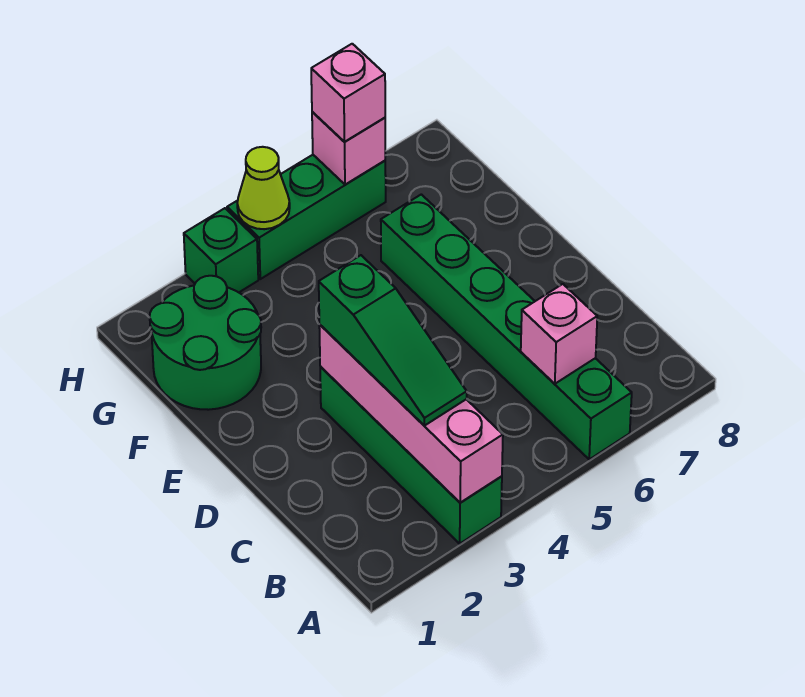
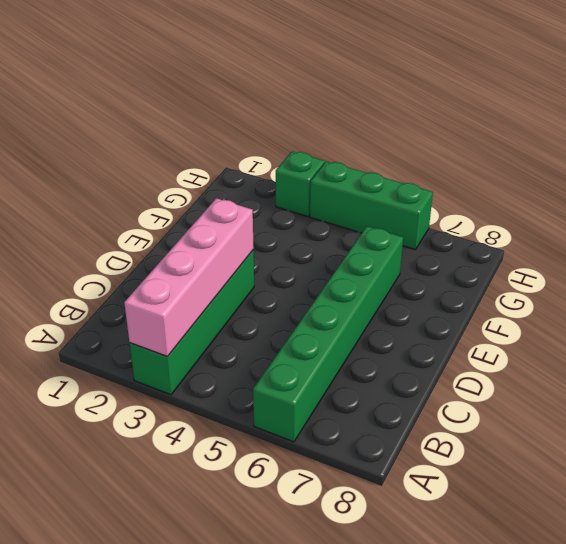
none -> green round brick F1:G2 level 1
none -> pink brick B6 level 2

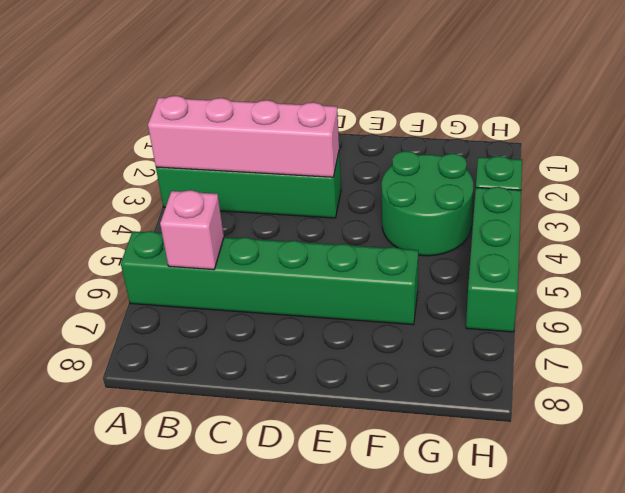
green round brick F3:G4 level 1 -> green round brick F1:G2 level 1
none -> lime cone H4 level 2
none -> pink brick H6 level 2

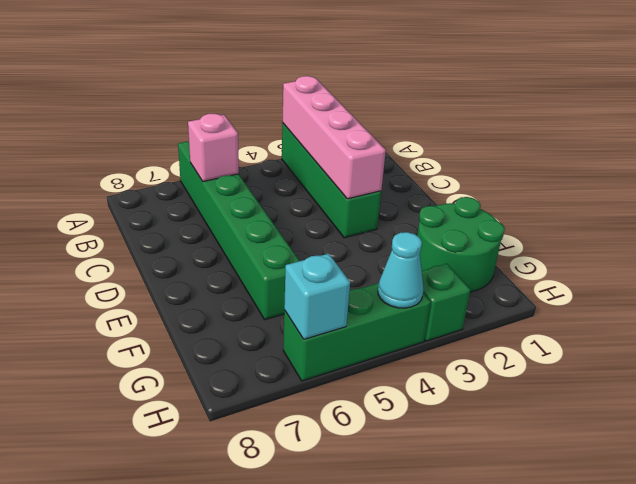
cyan cone H4 level 2 -> lime cone H4 level 2
cyan brick H6 level 2 -> pink brick H6 level 2
none -> green slope B3:D3 level 3 top D
none -> pink brick H6 level 3

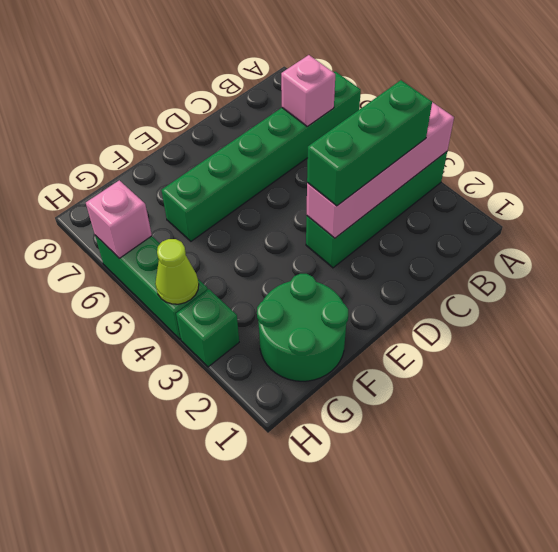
green brick B3:D3 level 3 -> green slope B3:D3 level 3 top D
none -> pink brick H6 level 3

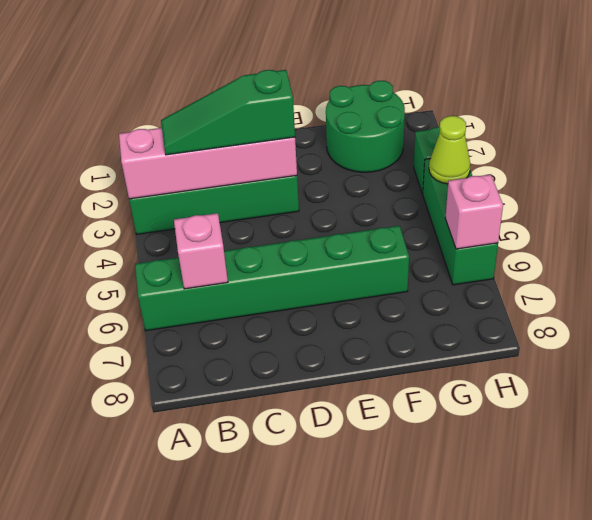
none -> pink brick H6 level 3

